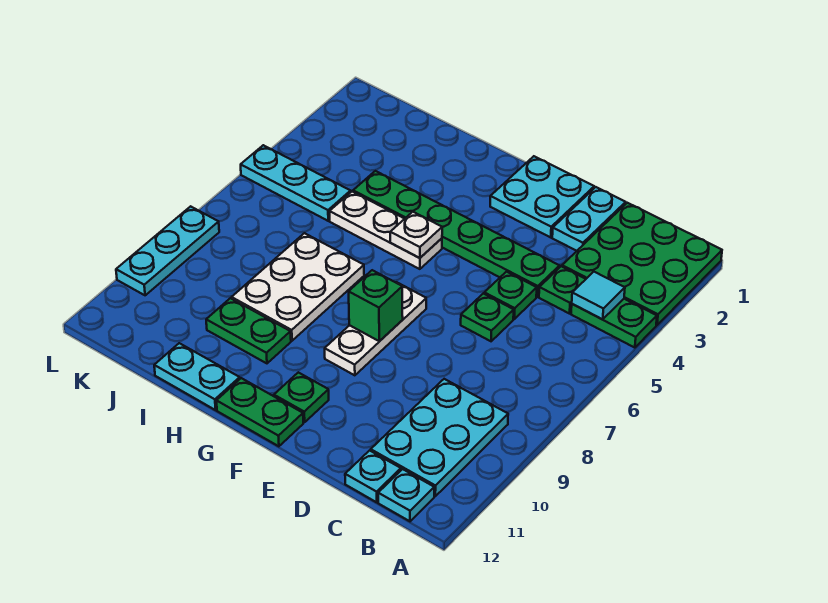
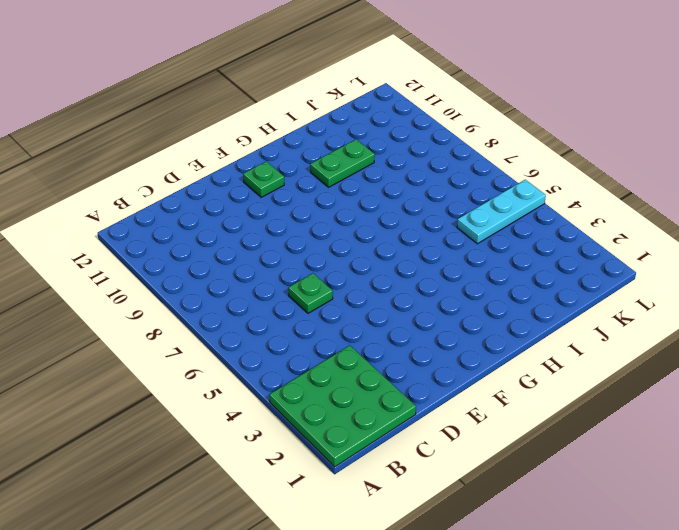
none -> green plate A4:B4 level 1
none -> cyan plate B9:C11 level 1
none -> cyan plate B12 level 1

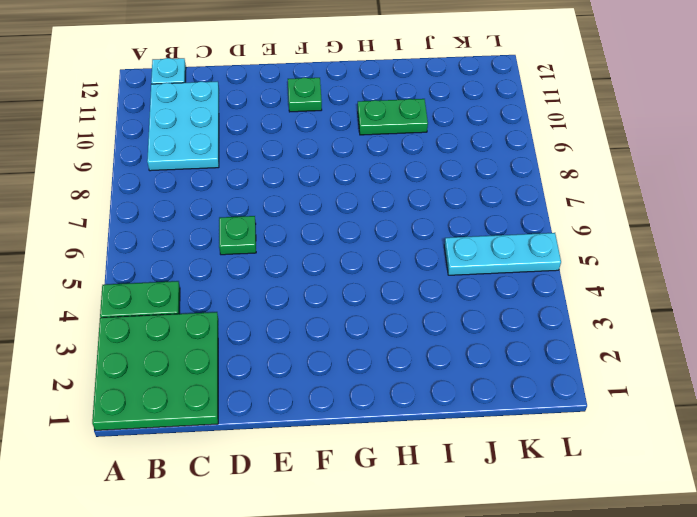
none -> green plate C4 level 1
none -> cyan plate C12 level 1
none -> cyan plate D1:D2 level 1

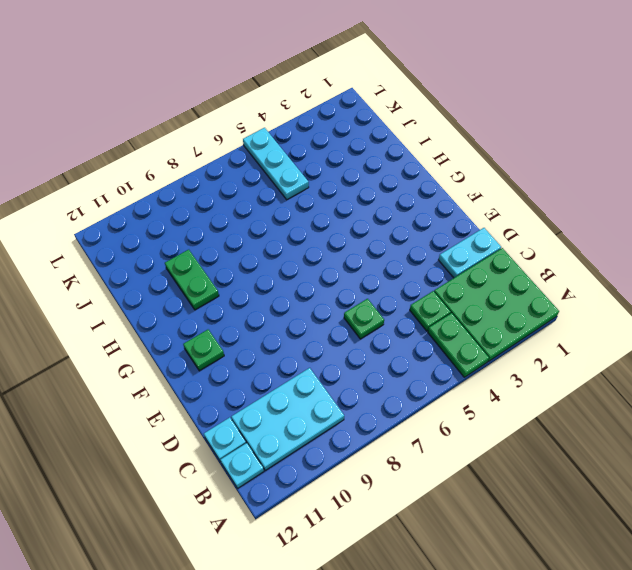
none -> green plate D4:I4 level 1
none -> green plate D5 level 1
none -> cyan plate E1:F2 level 1

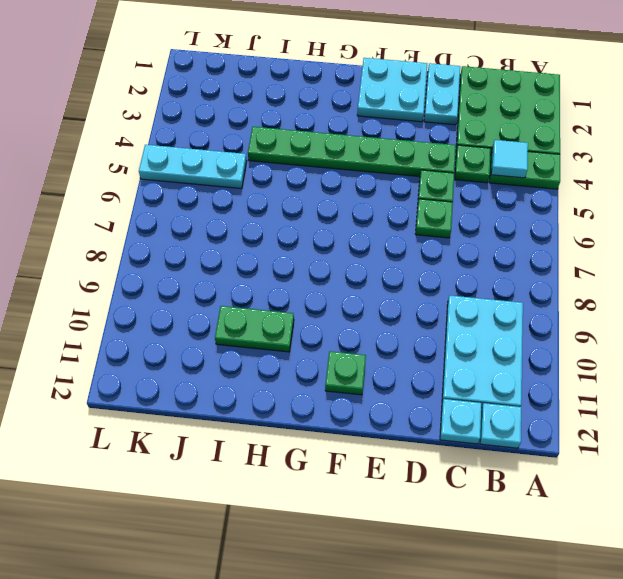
none -> white plate F7:F9 level 1
none -> green plate F12:G12 level 1
none -> white plate G5:I5 level 1

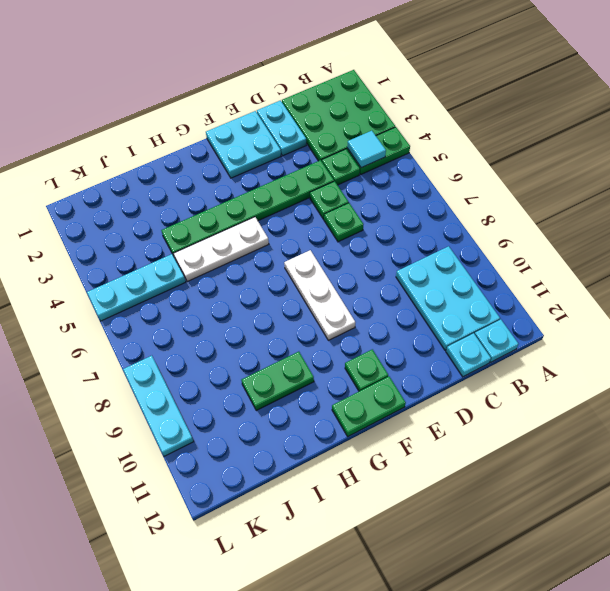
none -> white plate H7:I9 level 1
none -> cyan plate H12:I12 level 1
none -> green brick F8 level 2

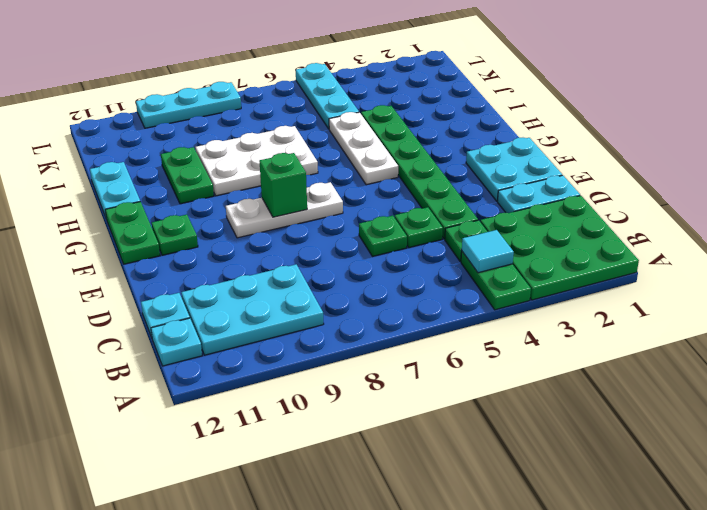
none -> white plate G5 level 2

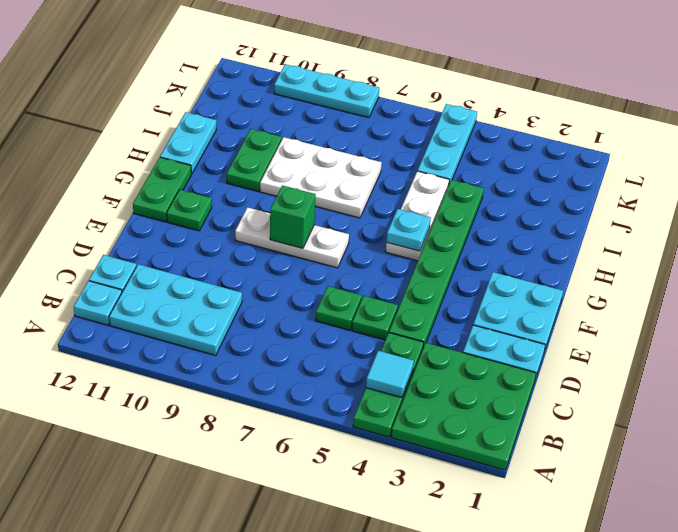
cyan plate G5 level 2 -> white plate G5 level 2

